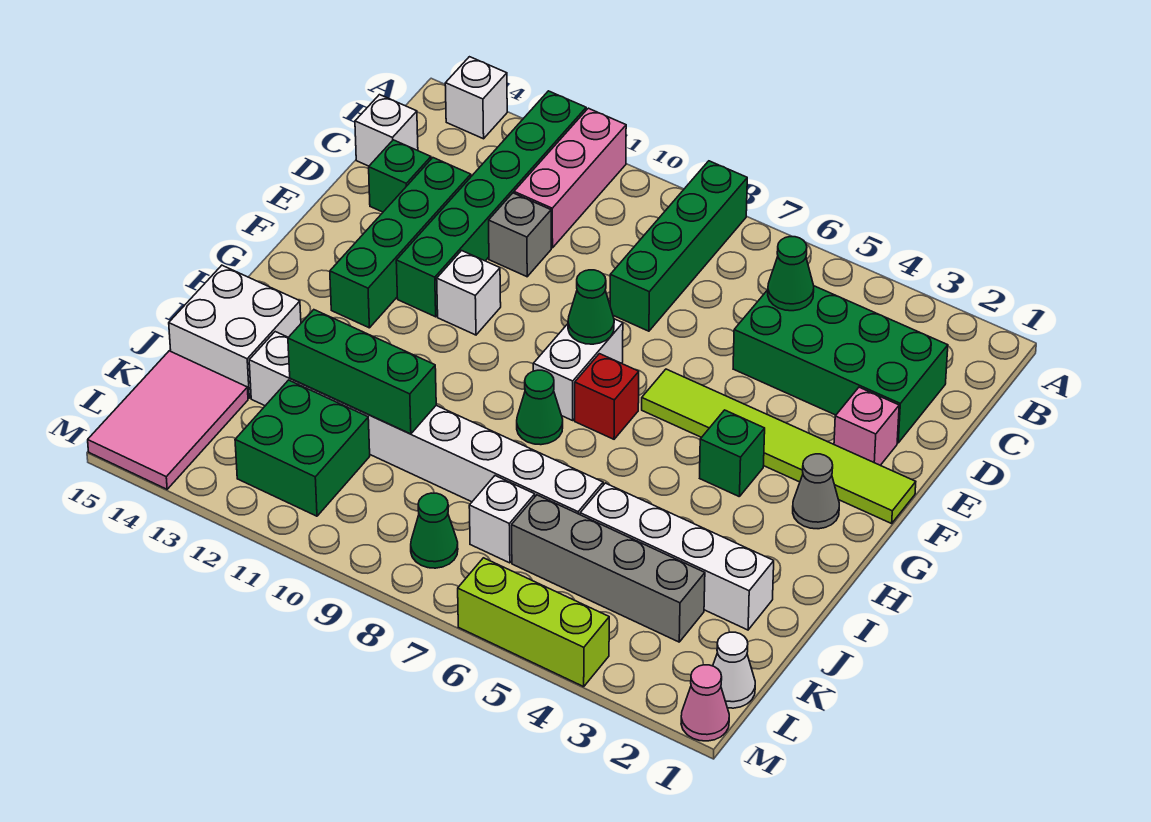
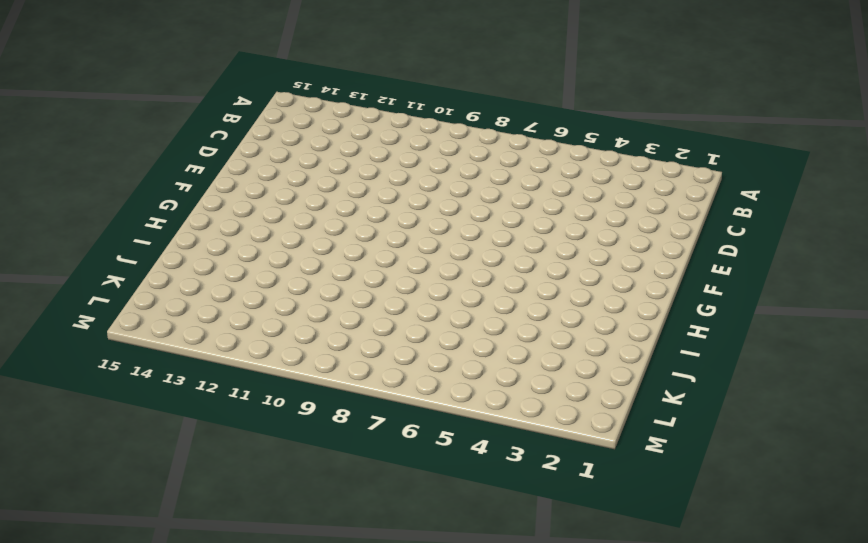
none -> green brick A8:D8 level 1
none -> pink brick A11:C11 level 1
none -> green brick A12:F12 level 1
none -> white brick A14 level 1

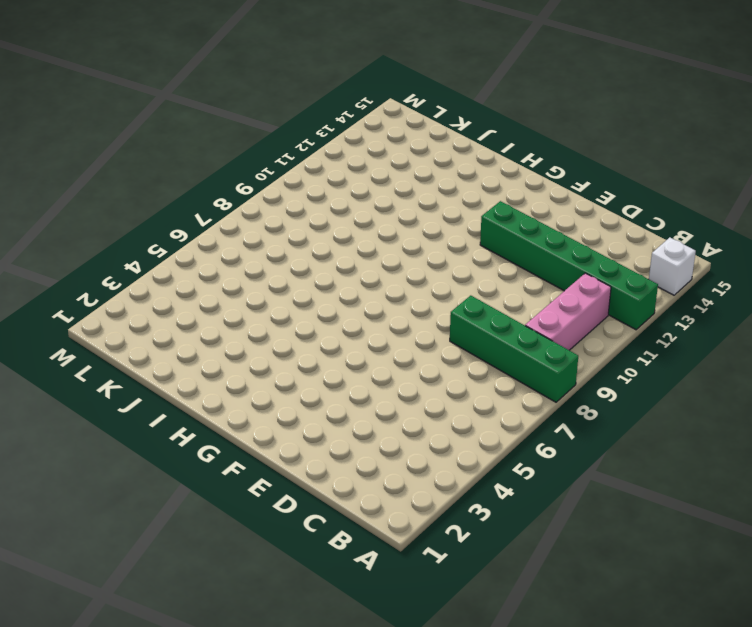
pink brick B9:B11 level 1 -> pink brick A11:C11 level 1
none -> green brick C2:D5 level 1
none -> white brick C15 level 1
none -> grey brick D11 level 1
none -> green brick D13:G13 level 1

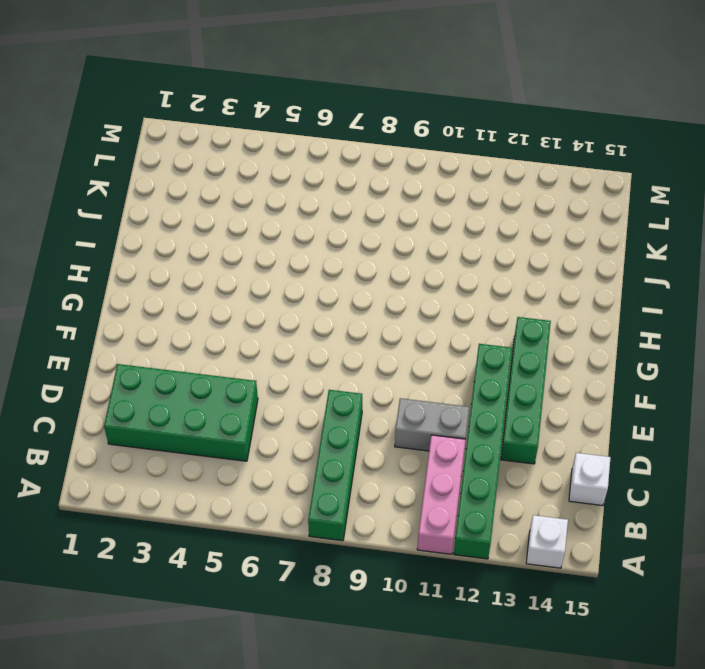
grey brick D10:D11 level 1 -> grey brick D11 level 1
none -> green brick D14 level 1
none -> pink brick E2 level 1
none -> lime tile F1:F6 level 1
none -> white brick F8:G8 level 1

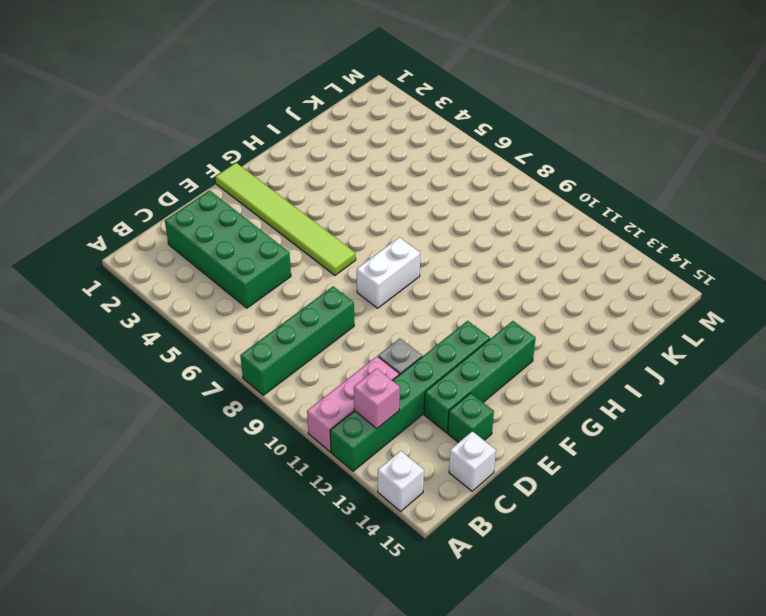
pink brick B12 level 2 -> pink brick E2 level 1
none -> white brick F11 level 1
none -> grey cone G2 level 1
none -> green brick G4 level 1
none -> red brick G7 level 1

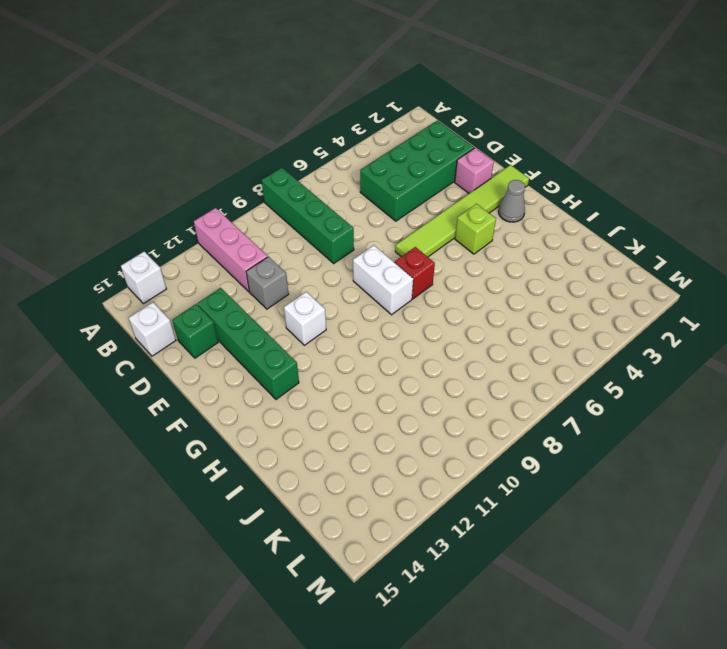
lime brick G4 level 1 -> green brick G4 level 1
none -> green brick A12:F12 level 1
none -> green cone H8 level 1
none -> white brick I14:J15 level 1
none -> white brick J2:J5 level 1

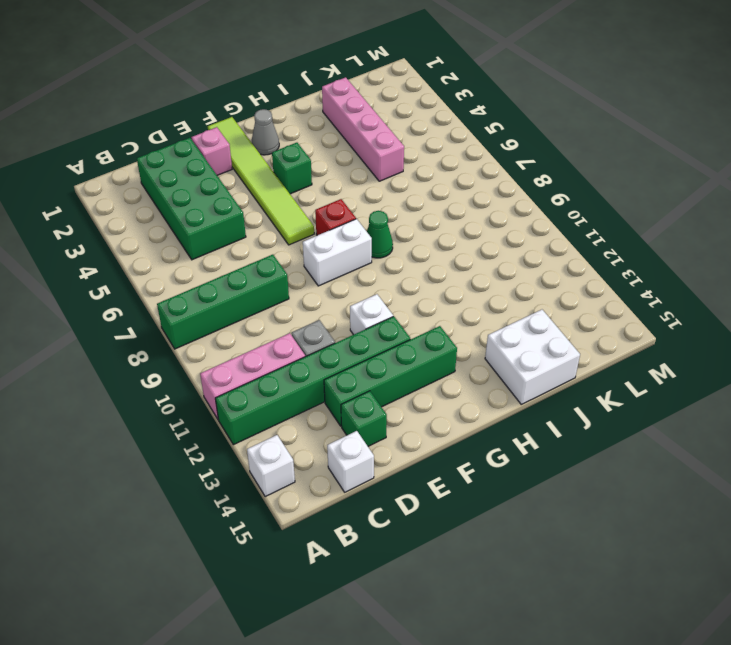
pink brick J2:J5 level 1 -> white brick J2:J5 level 1
none -> white brick J6:J13 level 1
none -> grey brick K3:K6 level 1
none -> white brick K7 level 1
none -> green brick K11:L12 level 1

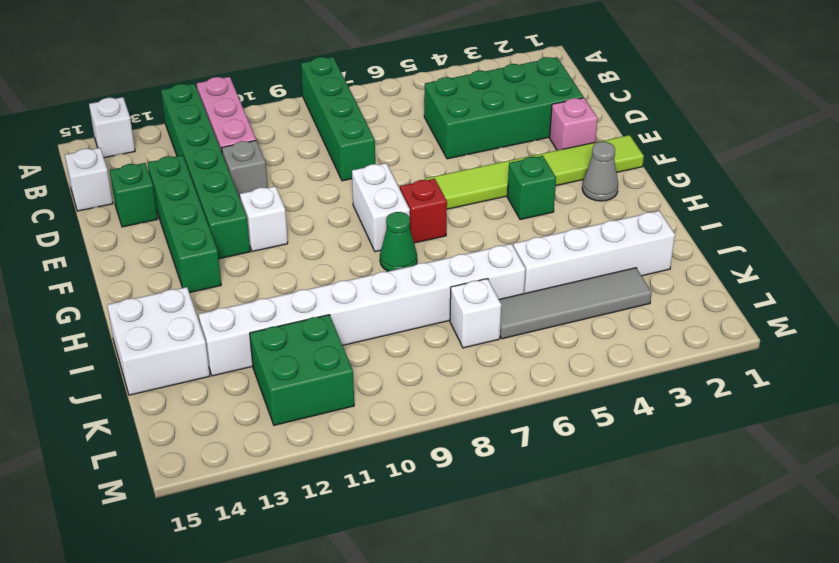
grey tile K3:K6 level 1 -> grey brick K3:K6 level 1
none -> pink tile K14:M15 level 1
none -> white cone L1 level 1
none -> green cone L8 level 1
none -> pink cone M1 level 1

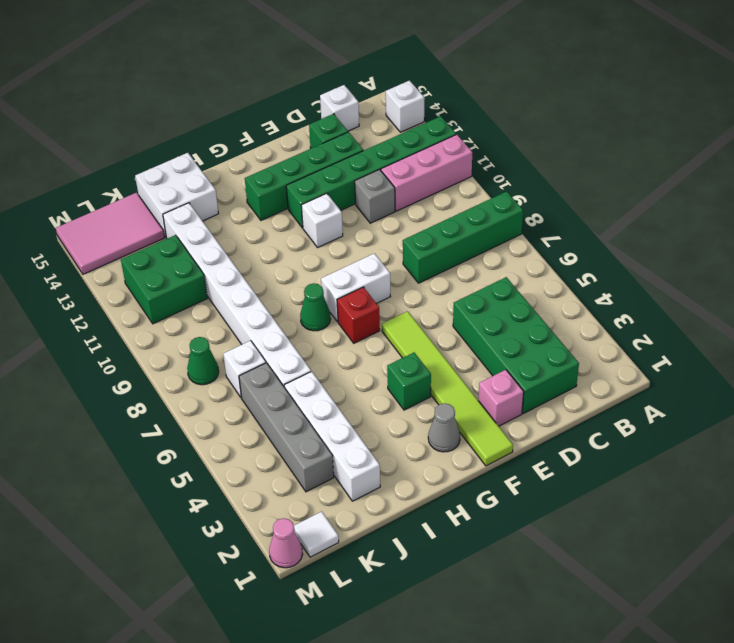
white tile L1 level 1 -> white cone L1 level 1
none -> lime brick M4:M6 level 1
none -> green cone C5 level 2
none -> green cone F8 level 2
none -> green brick J10:J12 level 2

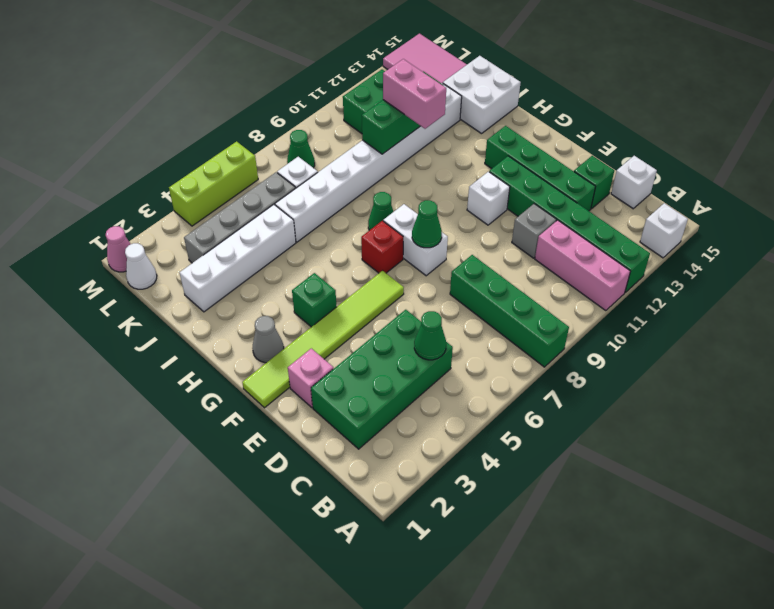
pink brick I11:J11 level 3 -> none

